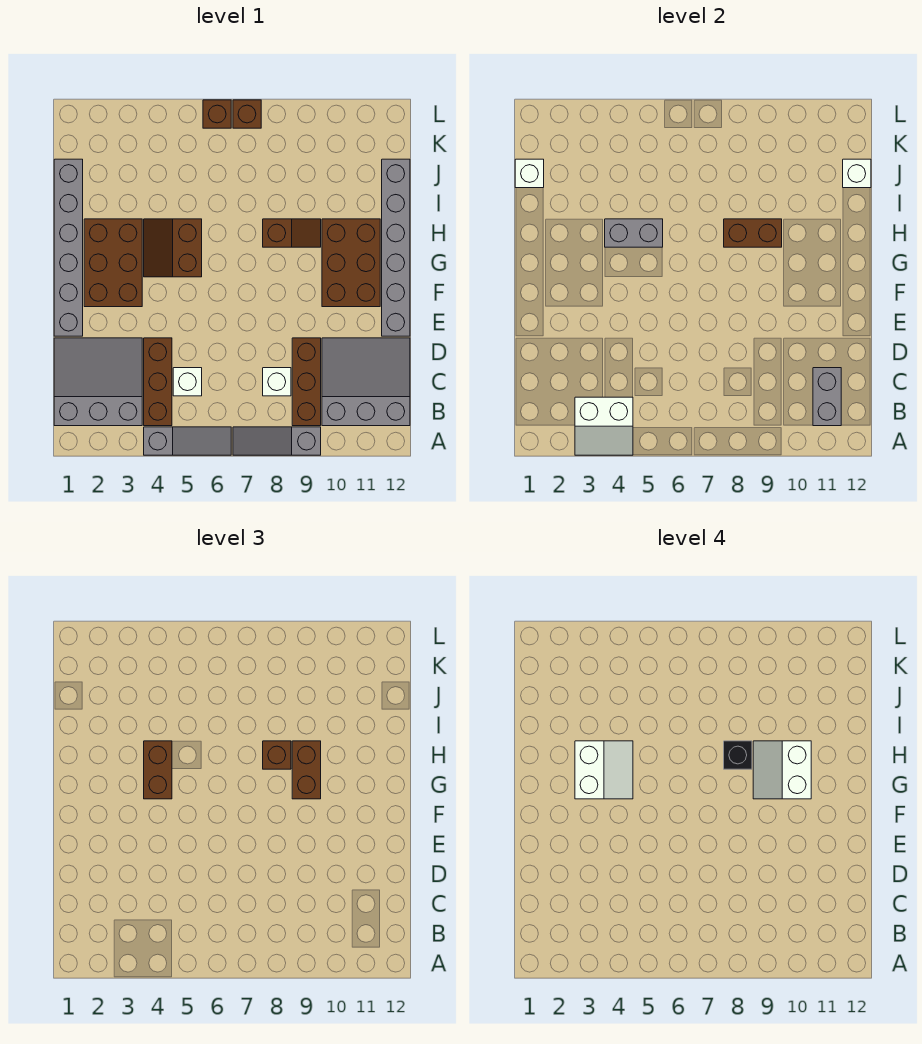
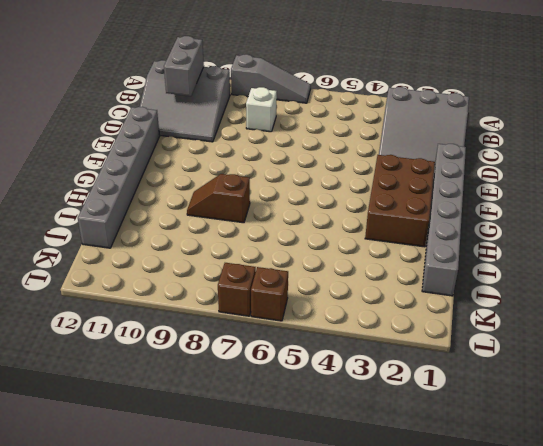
none -> grey slope A4:A6 level 1 top 4
none -> brown brick B4:D4 level 1
none -> brown brick B9:D9 level 1

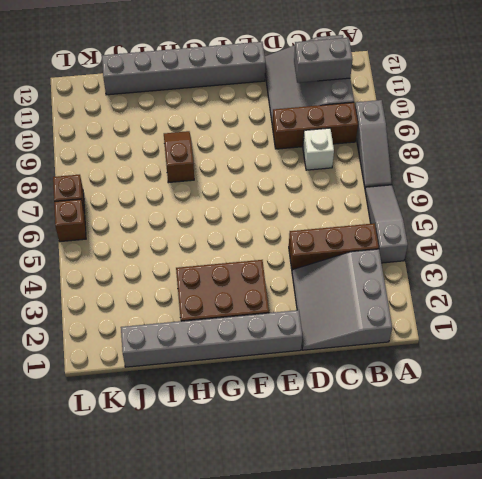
none -> white brick C5 level 1
none -> brown brick F10:H11 level 1
none -> brown slope G4:H5 level 1 top 5

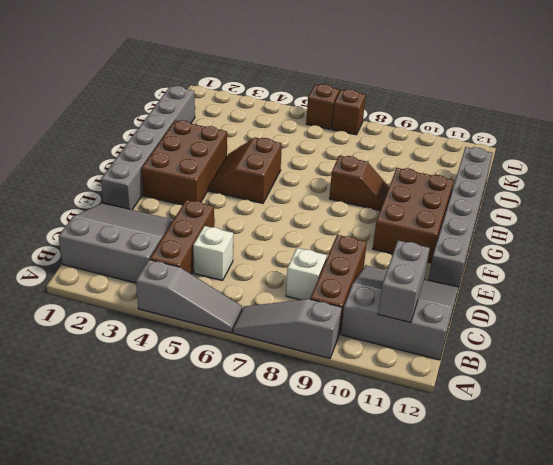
none -> white slope A3:B4 level 2 top B
none -> grey brick H4:H5 level 2
none -> brown brick H8:H9 level 2

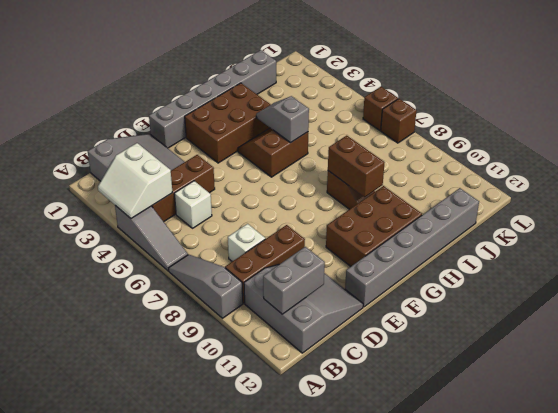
grey slope H4:H5 level 2 top 5 -> grey brick H4:H5 level 2
none -> white brick J1 level 2
none -> white brick J12 level 2
none -> brown brick G4:H4 level 3

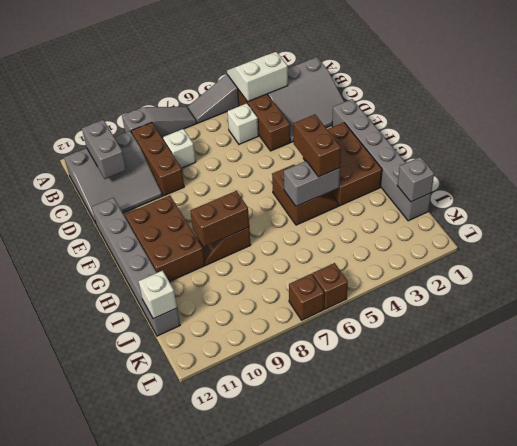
grey brick J1 level 2 -> white brick J1 level 2
none -> brown brick G9:H9 level 3
none -> brown brick H8 level 3
none -> white slope G3:H4 level 4 top 3

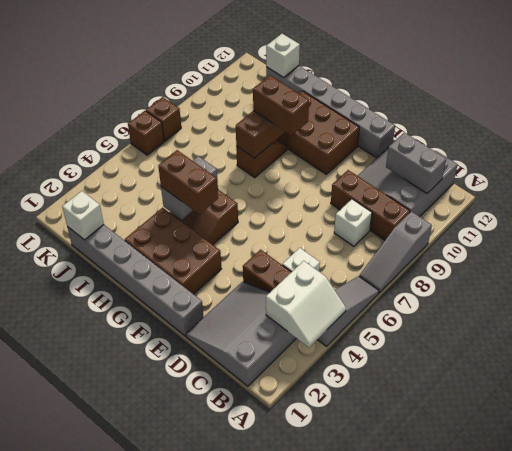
none -> brown brick H8 level 3
none -> white slope G3:H4 level 4 top 3
none -> white slope G9:H10 level 4 top 10

